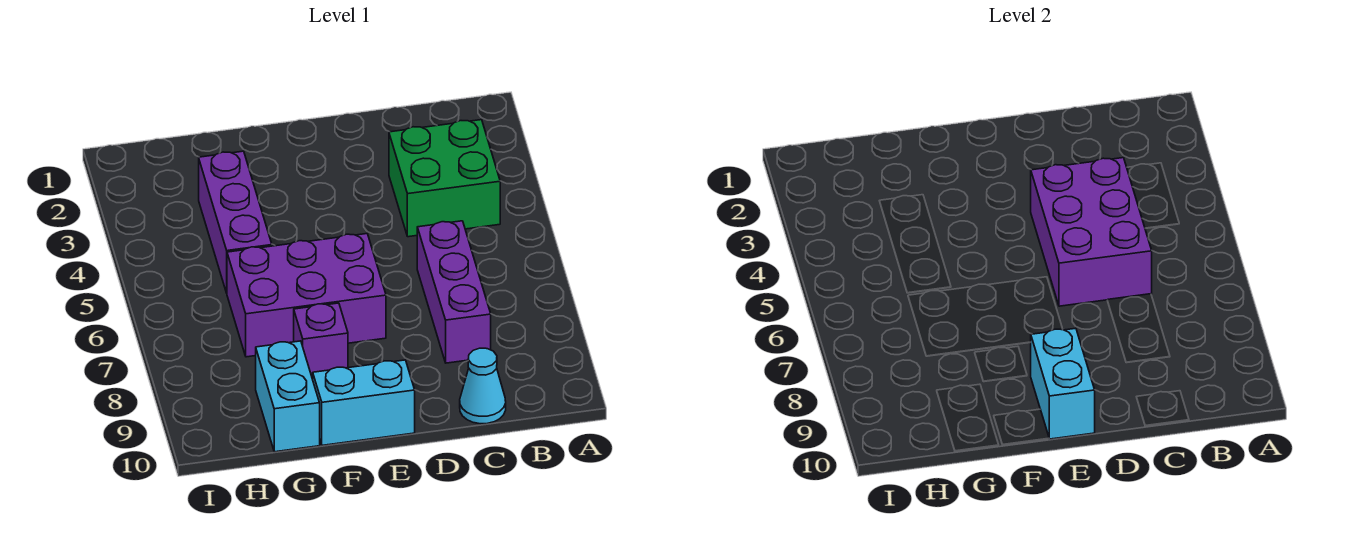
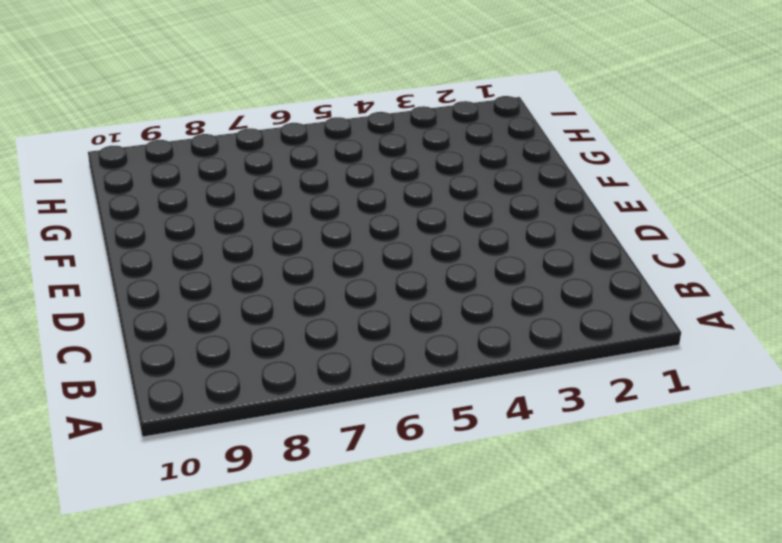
none -> green brick B3:C4 level 1
none -> purple brick C6:C8 level 1

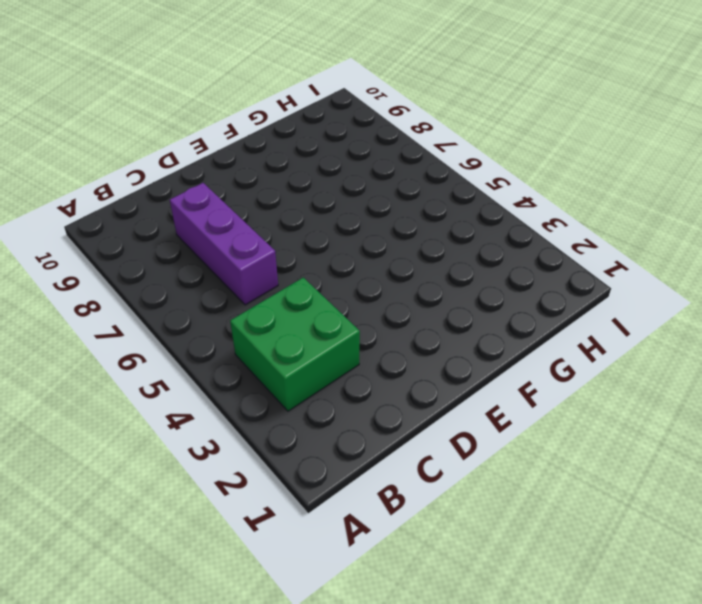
none -> cyan cone C10 level 1
none -> purple brick E6:G7 level 1

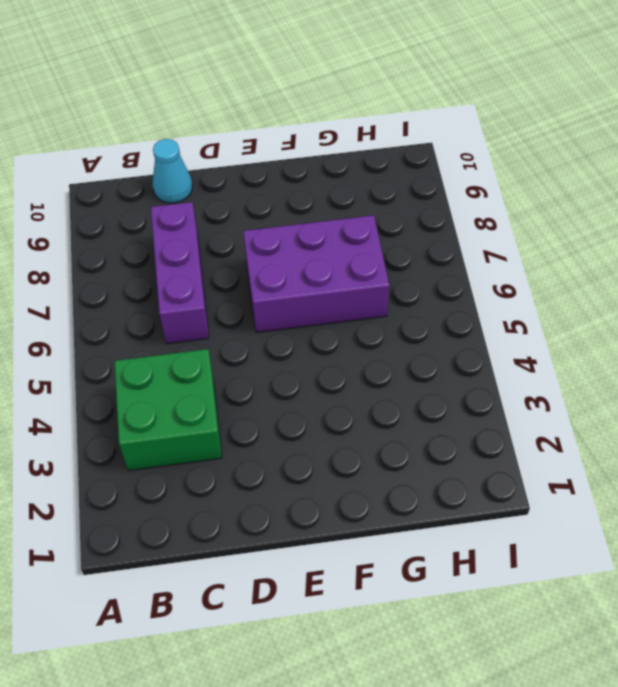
none -> cyan brick E10:F10 level 1
none -> purple brick F8 level 1

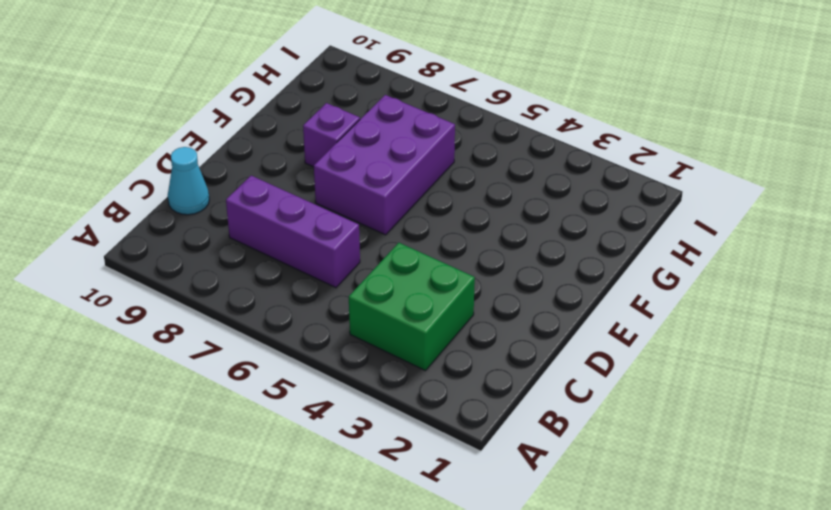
none -> cyan brick E10:F10 level 1
none -> purple brick G3:G5 level 1

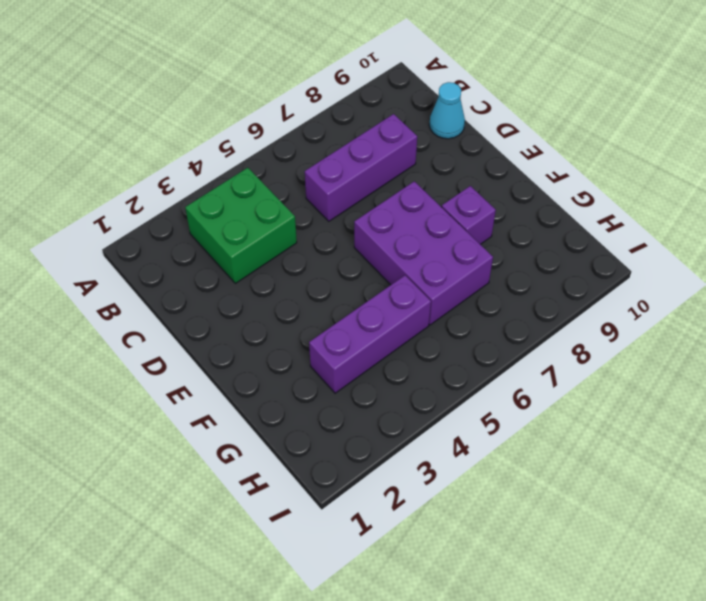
none -> cyan brick E10:F10 level 1
none -> cyan brick G9:G10 level 1

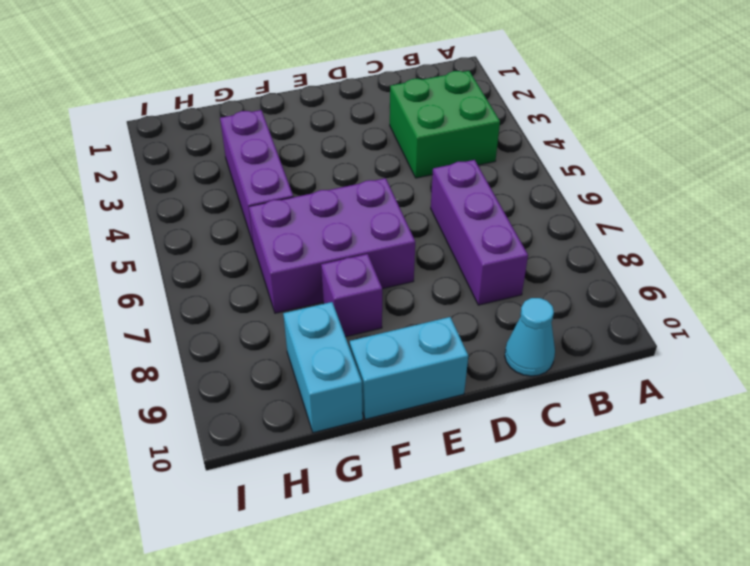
none -> purple brick C4:D6 level 2
none -> cyan brick E9:E10 level 2

